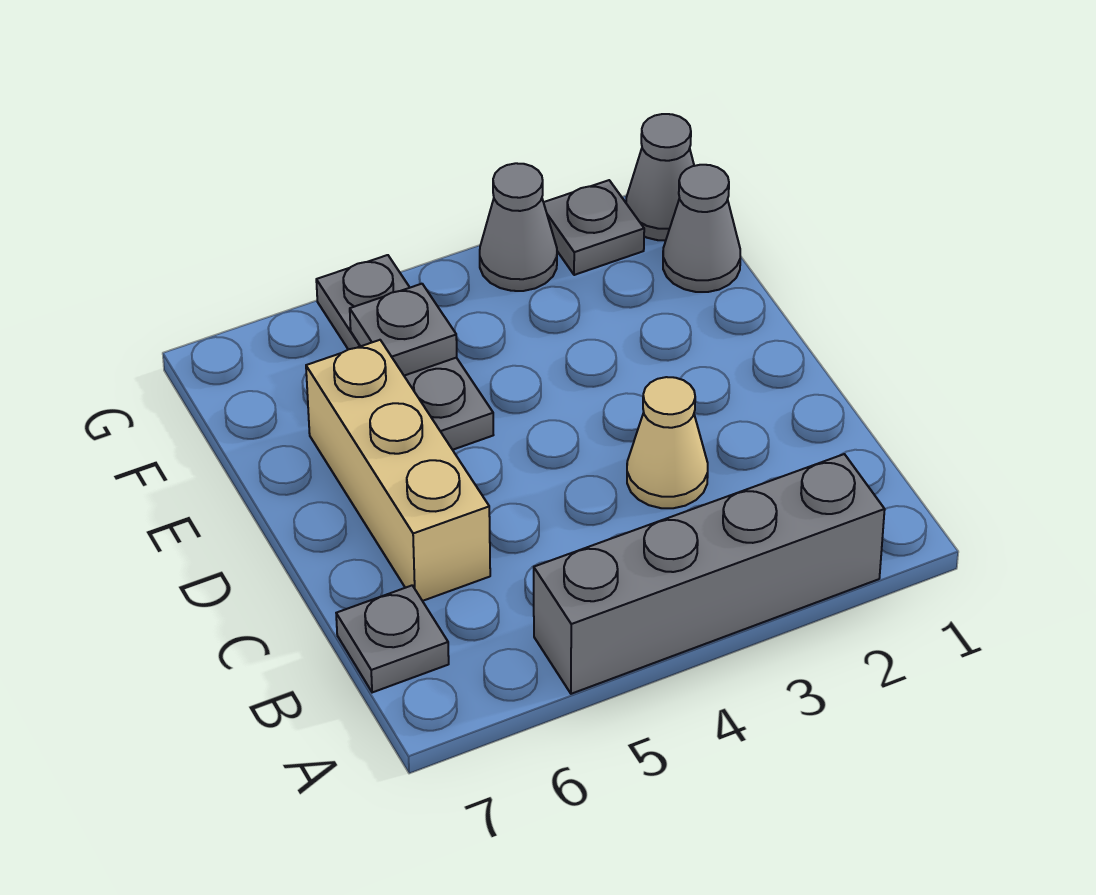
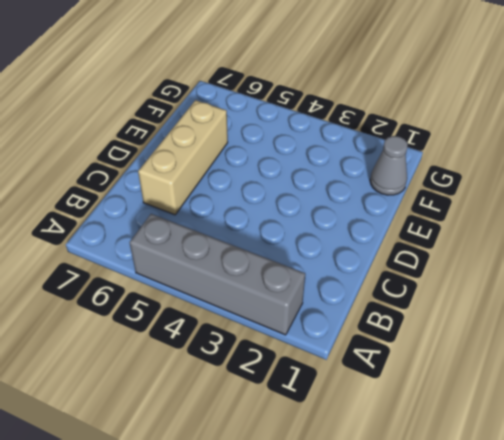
none -> grey plate B7 level 1
none -> tan cone C3 level 1

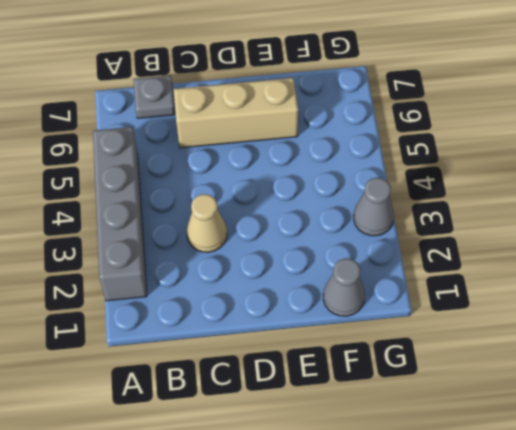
none -> grey plate E5:G5 level 1
none -> grey cone G1 level 1

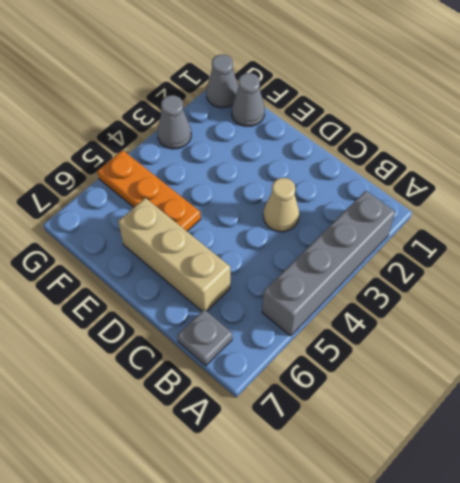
orange plate E5:G5 level 1 -> grey plate E5:G5 level 1
none -> grey plate G2 level 1
none -> grey plate F5 level 2

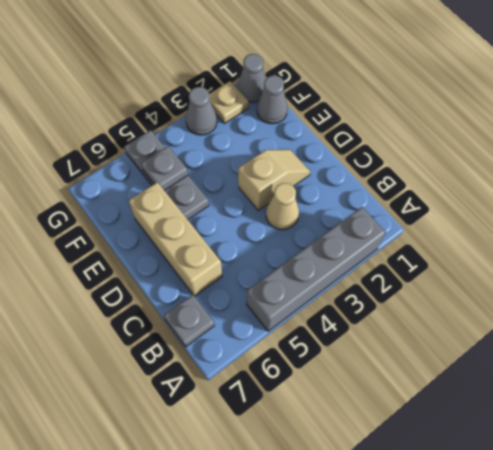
tan slope D2:D3 level 1 top 3 -> none
tan plate G2 level 1 -> grey plate G2 level 1

